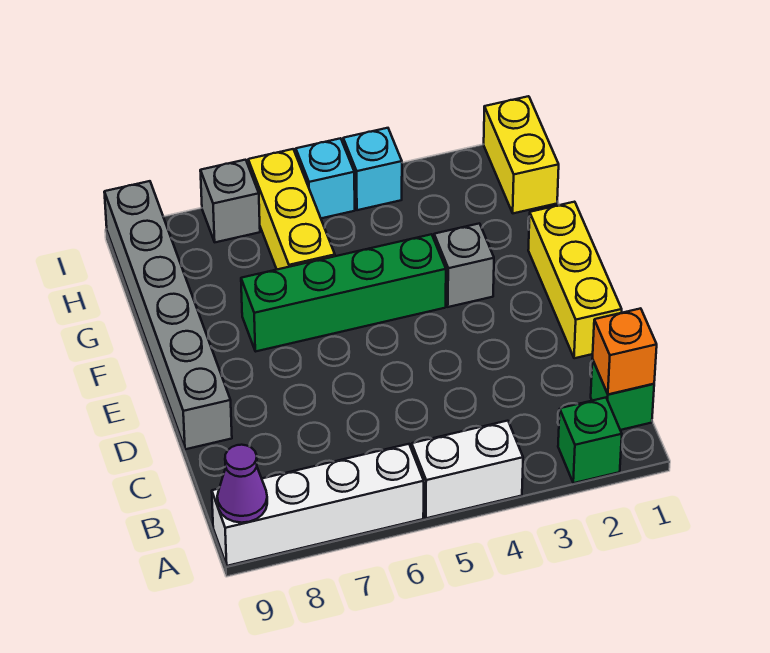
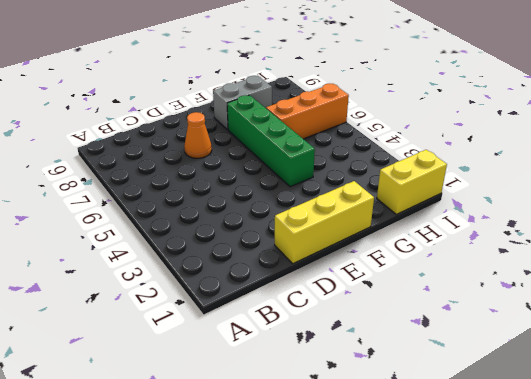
orange cone D7 level 1 -> none
grey brick F8:G8 level 1 -> none
orange brick G6:I6 level 1 -> yellow brick G6:I6 level 1
none -> green brick A2 level 1
none -> white brick A4:A5 level 1
none -> white brick A6:A9 level 1

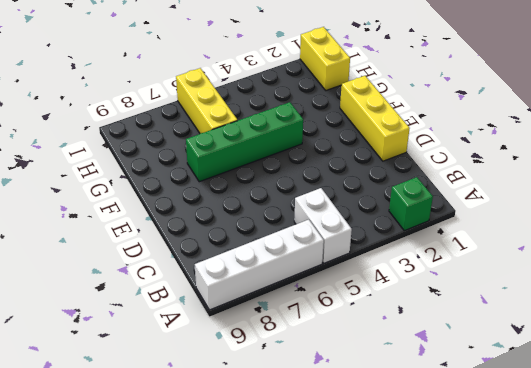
white brick A5:B5 level 1 -> white brick A4:A5 level 1
none -> green brick B1 level 1
none -> grey brick D9:I9 level 1
none -> grey brick F3 level 1

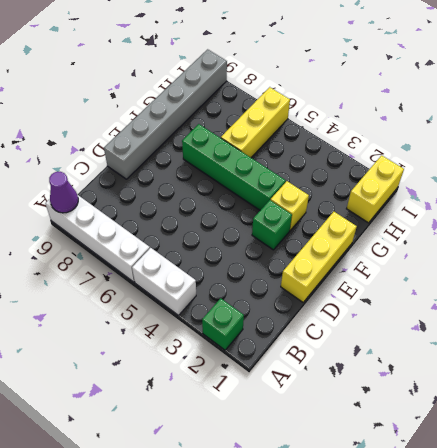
green brick E3 level 1 -> green brick B1 level 1
yellow brick F3 level 1 -> grey brick F3 level 1
none -> cyan brick I4 level 1
none -> cyan brick I5 level 1
none -> grey brick I7 level 1

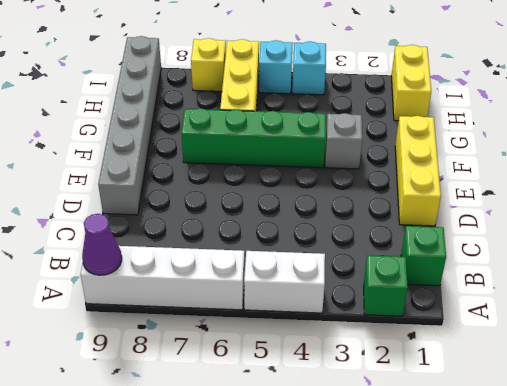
yellow brick I7 level 1 -> grey brick I7 level 1
none -> orange brick B1 level 2

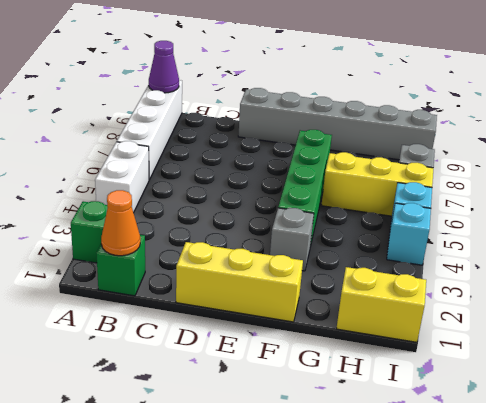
orange cone B1 level 2 -> orange brick B1 level 2

